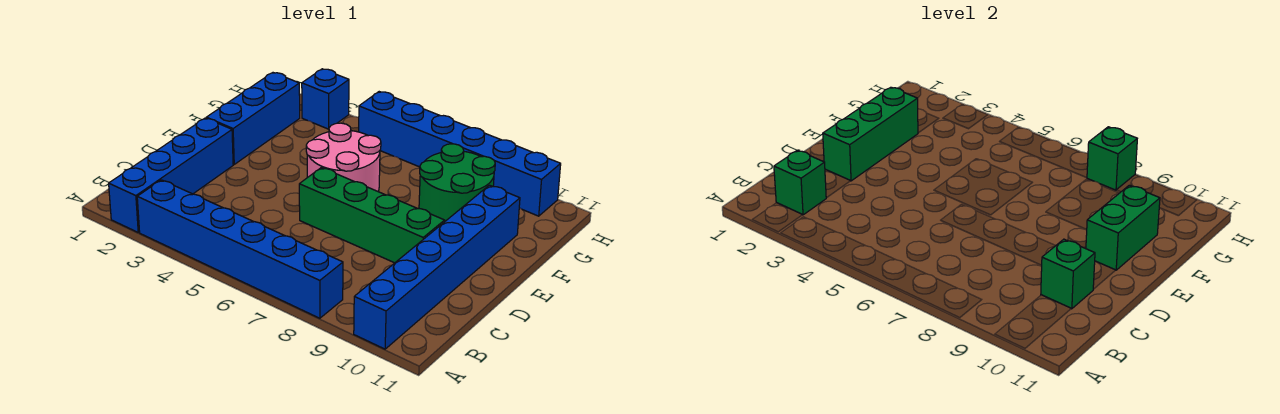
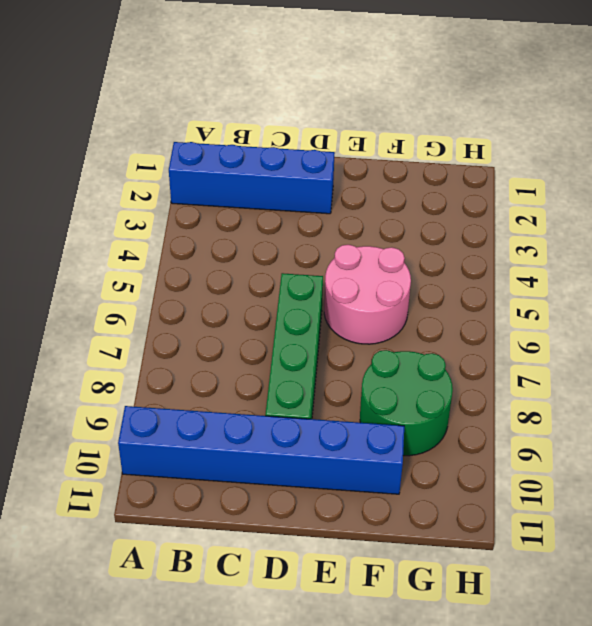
none -> blue brick A3:A8 level 1
none -> blue brick E2:G2 level 1
none -> blue brick H3 level 1

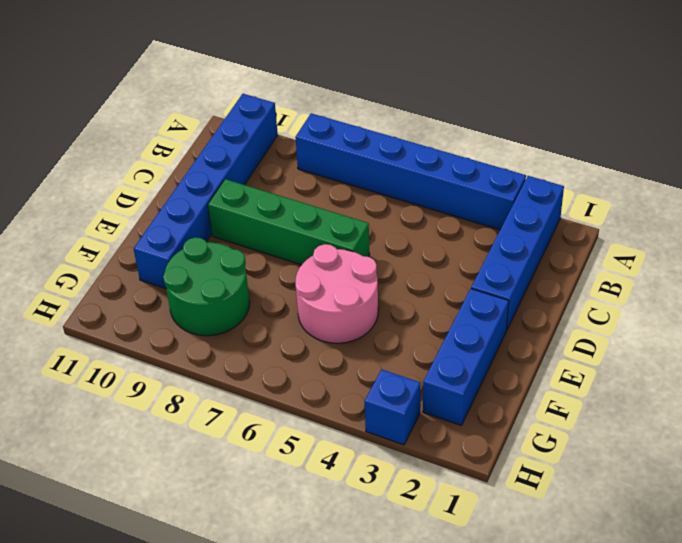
none -> blue brick H5:H10 level 1
none -> green brick B2 level 2
none -> green brick C10 level 2

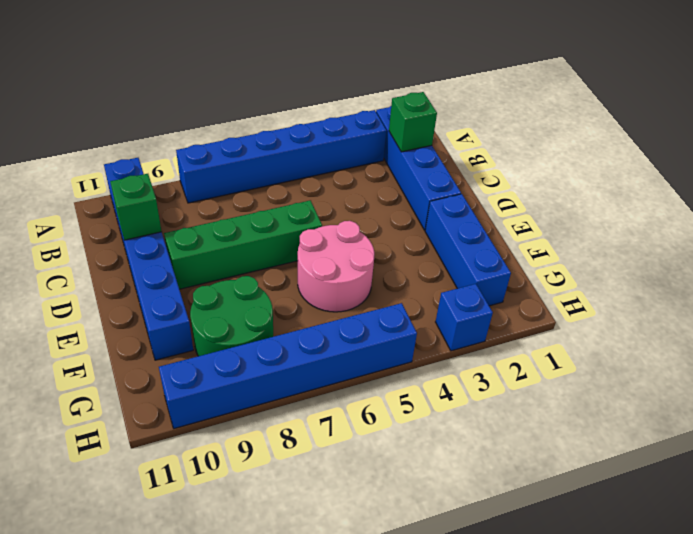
none -> green brick D2:F2 level 2
none -> green brick E10:F10 level 2
none -> green brick H8 level 2

